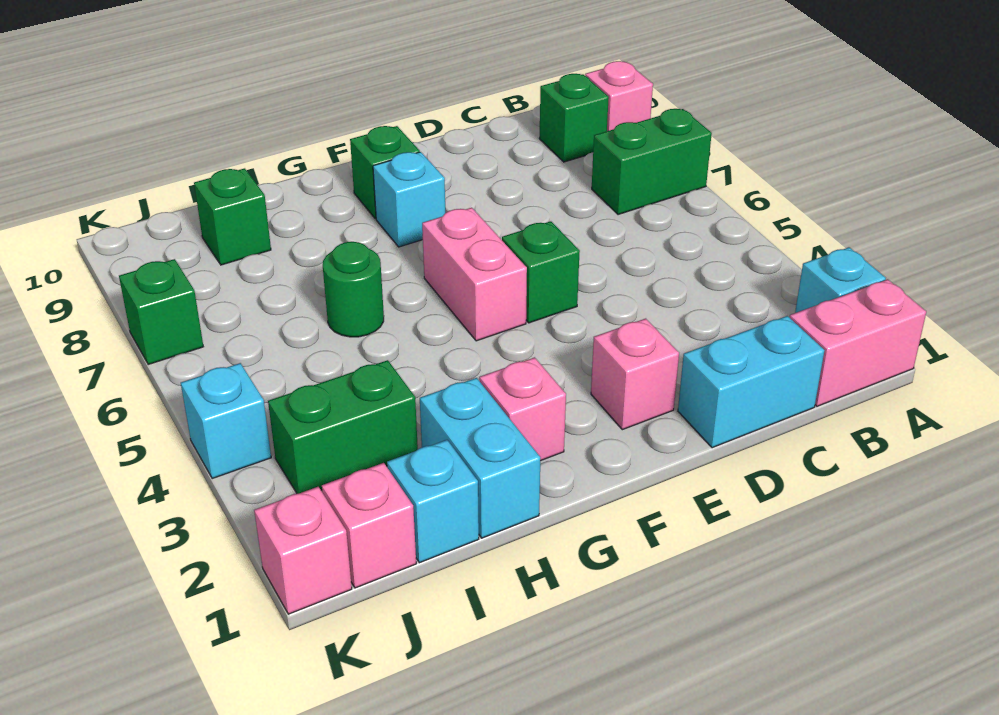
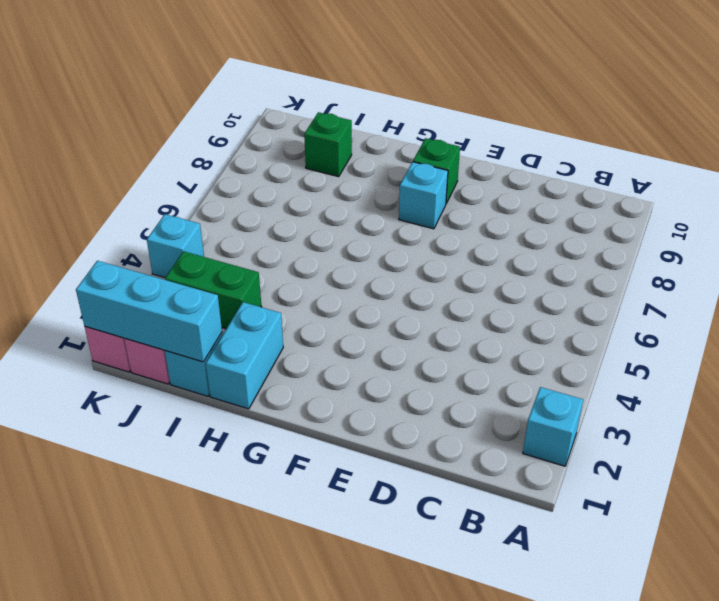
cyan brick I1:K1 level 2 -> none
none -> pink brick A1:B1 level 1
none -> green brick A7:B7 level 1
none -> pink brick A9 level 1

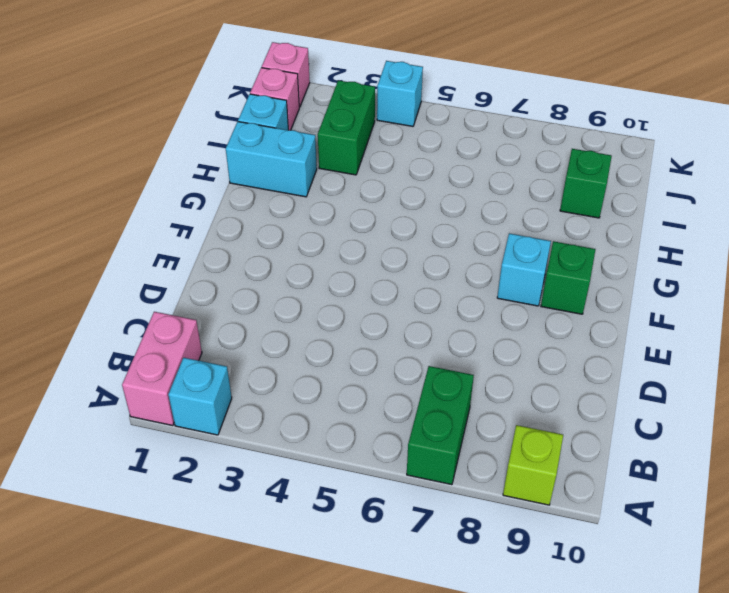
lime brick A9 level 1 -> pink brick A9 level 1
none -> green brick B9 level 1
none -> cyan brick C1:D1 level 1
none -> pink brick E2 level 1

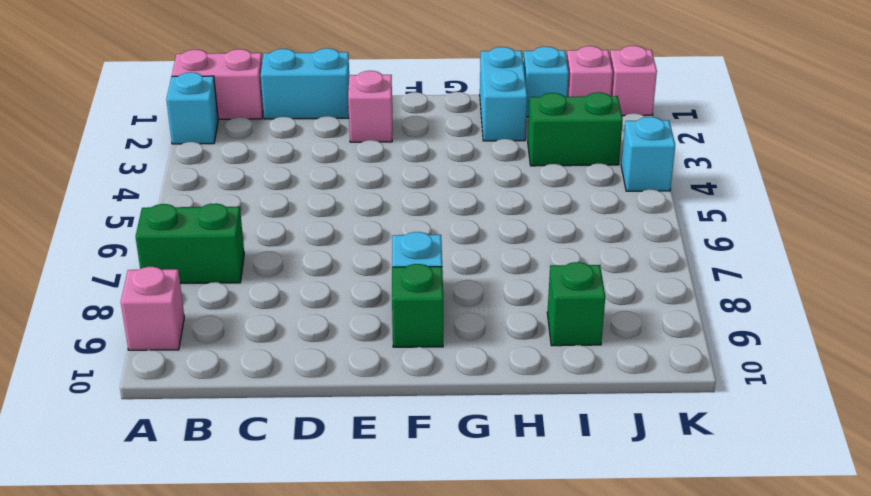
none -> green brick B9 level 1
none -> green brick E5 level 1
none -> pink brick F5:F6 level 1

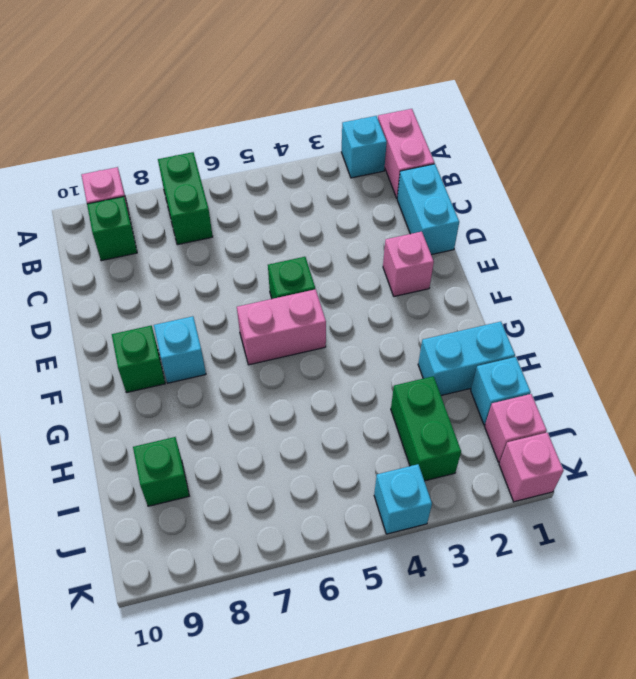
none -> pink brick G2 level 1
none -> green round brick H6 level 1
none -> green brick K7 level 1

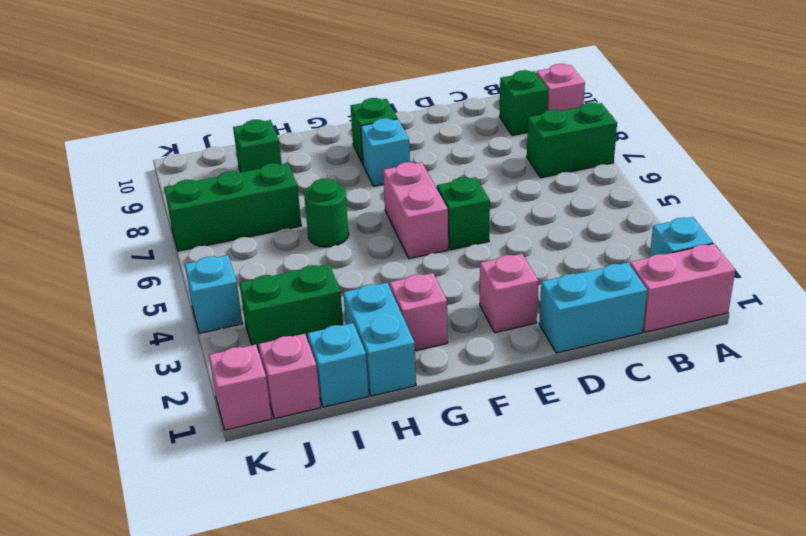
green brick I7:K7 level 1 -> green brick K7 level 1

